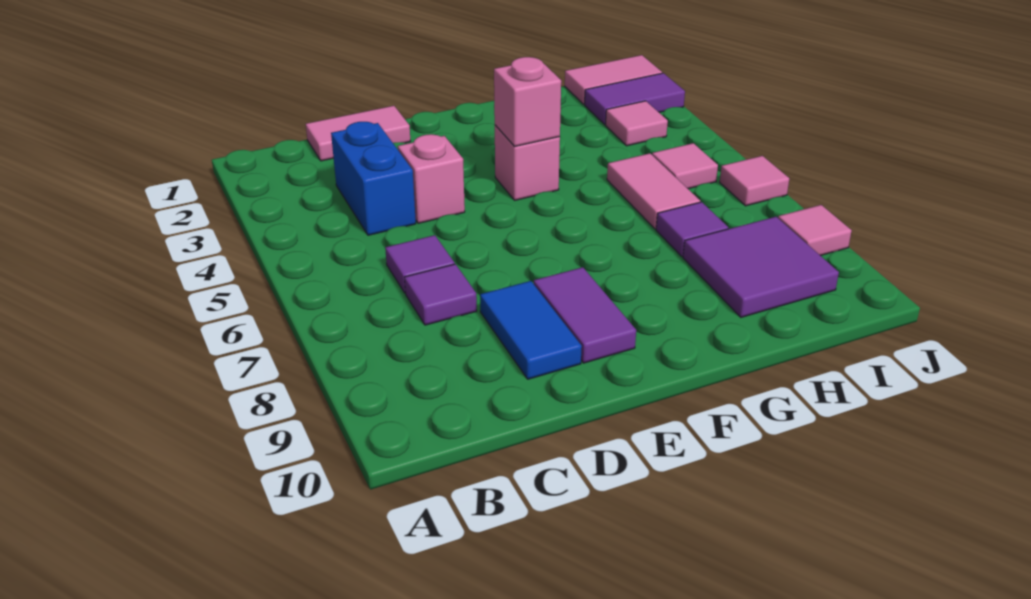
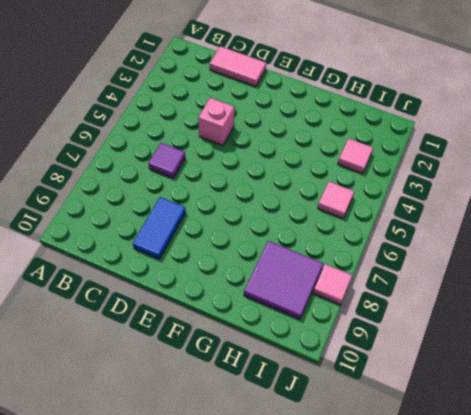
none -> blue brick C3:C4 level 1
none -> purple tile C7 level 1
none -> purple tile E8:E9 level 1

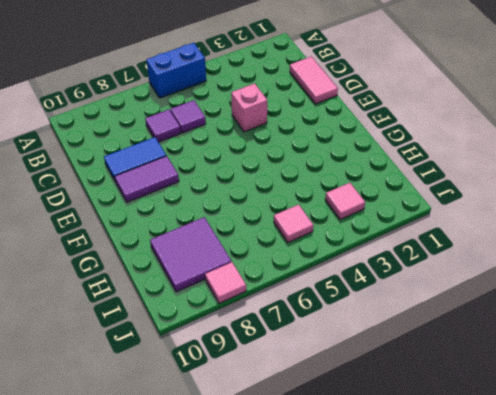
blue brick A5:A6 level 1 -> blue brick C3:C4 level 1
none -> pink brick F4 level 1
none -> pink tile H5:H6 level 1
none -> purple tile H7 level 1

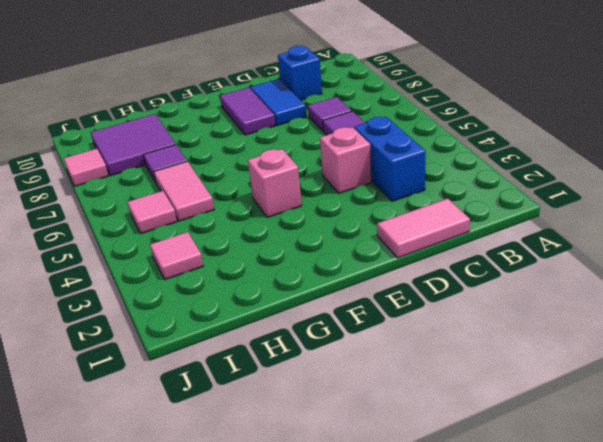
blue brick C9 level 1 -> none
none -> pink tile I1:J1 level 1
none -> purple tile I2:J2 level 1
none -> pink tile J6 level 1

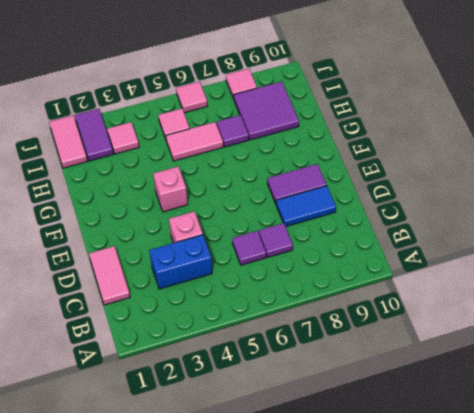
none -> pink brick F4 level 2

